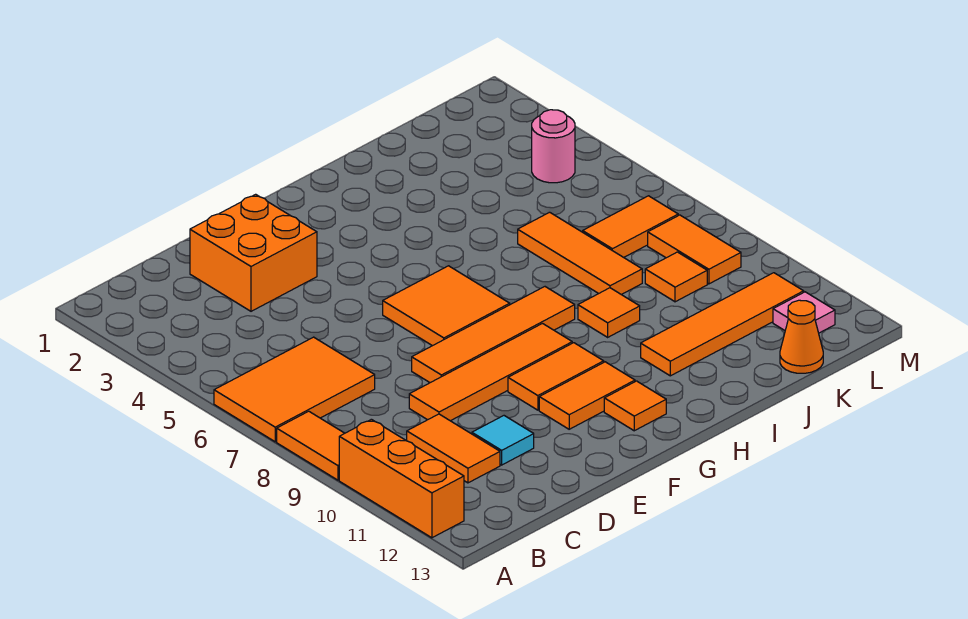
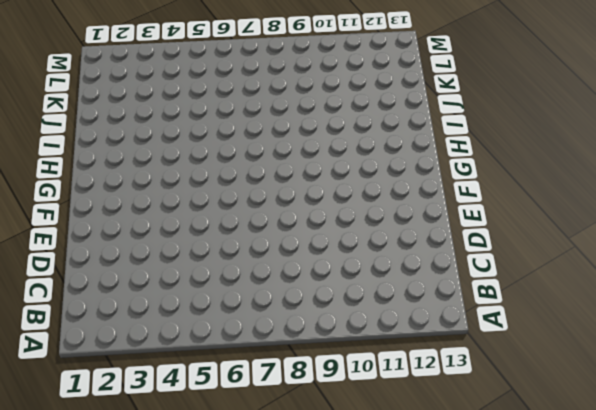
none -> orange tile A6:C7 level 1
none -> orange tile A8:A9 level 1
none -> orange brick A10:A12 level 1

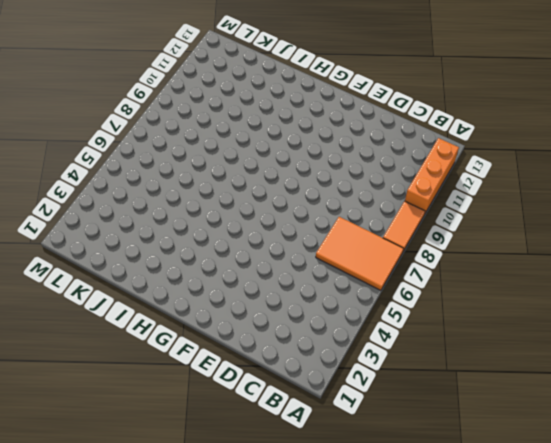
none -> orange tile C10:C11 level 1
none -> orange brick D2:E3 level 1
none -> orange tile D9:G9 level 1

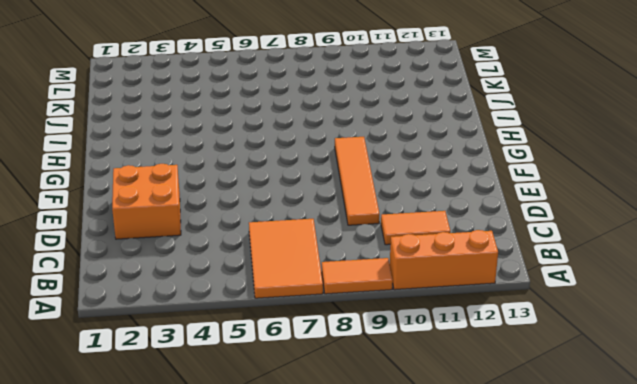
none -> cyan tile D11 level 1
none -> orange tile E8:H8 level 1
none -> orange tile F6:G7 level 1

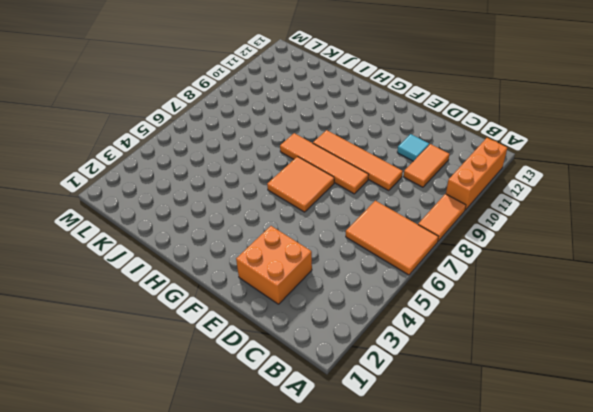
none -> orange tile F10:G10 level 1
none -> orange tile F11:G11 level 1
none -> orange tile G12 level 1

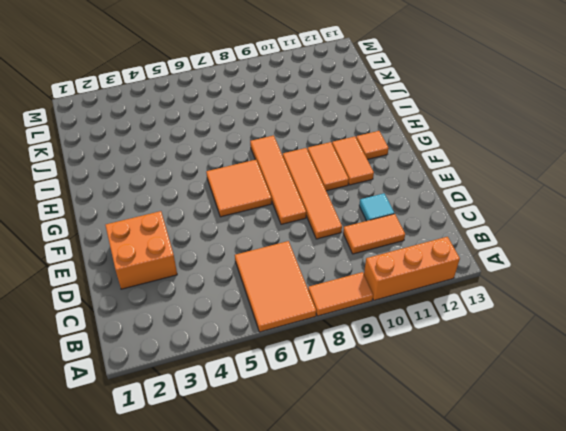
none -> orange tile I9 level 1
none -> orange tile I11:L11 level 1
none -> orange tile J6:J8 level 1

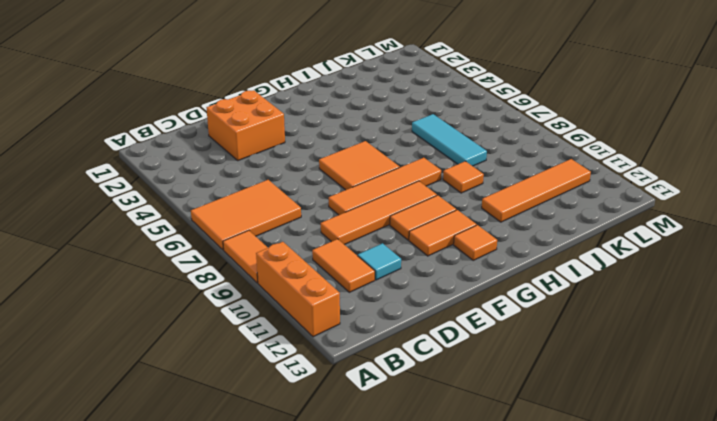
cyan tile J6:J8 level 1 -> orange tile J6:J8 level 1
none -> orange tile K7:L7 level 1
none -> orange tile K9 level 1
none -> orange cone K13 level 1

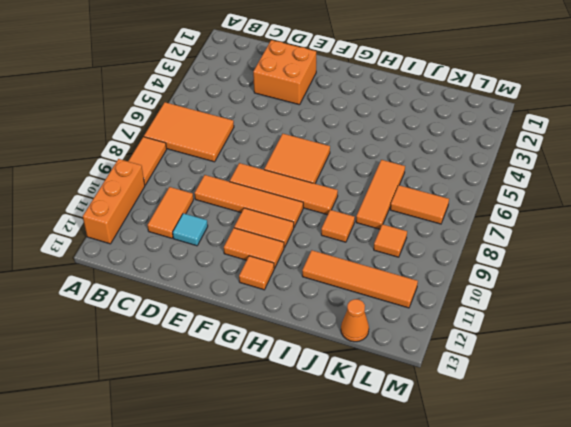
none -> pink round brick L4 level 1
none -> orange tile L8:L9 level 1
none -> pink tile L12 level 1

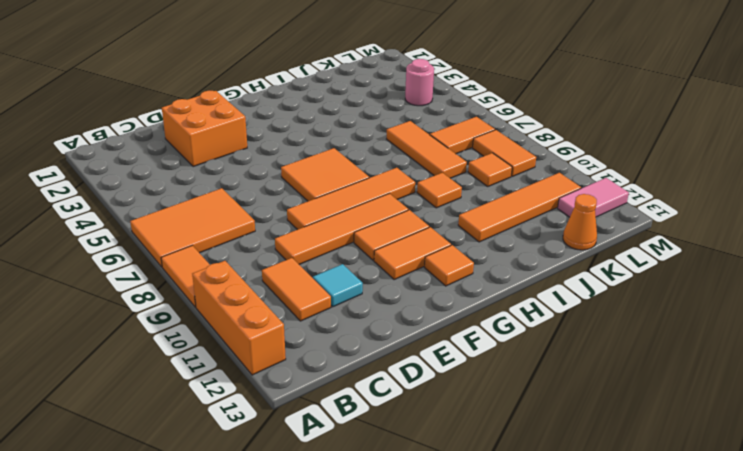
pink tile L12:M12 level 1 -> pink tile L12 level 1

